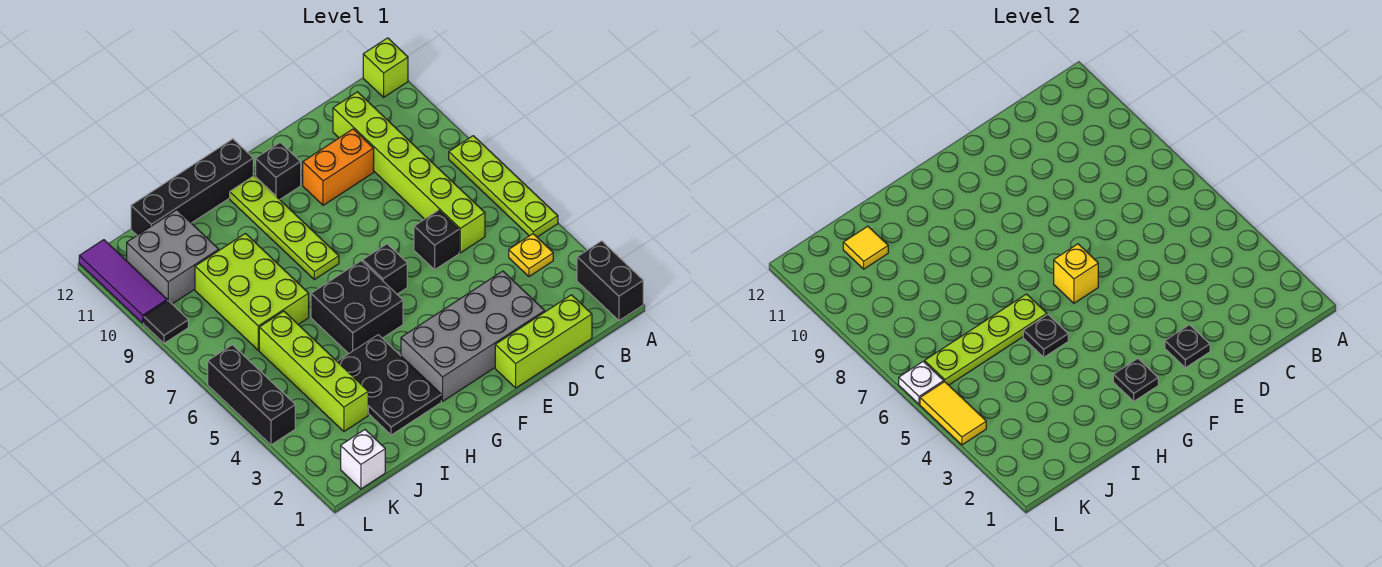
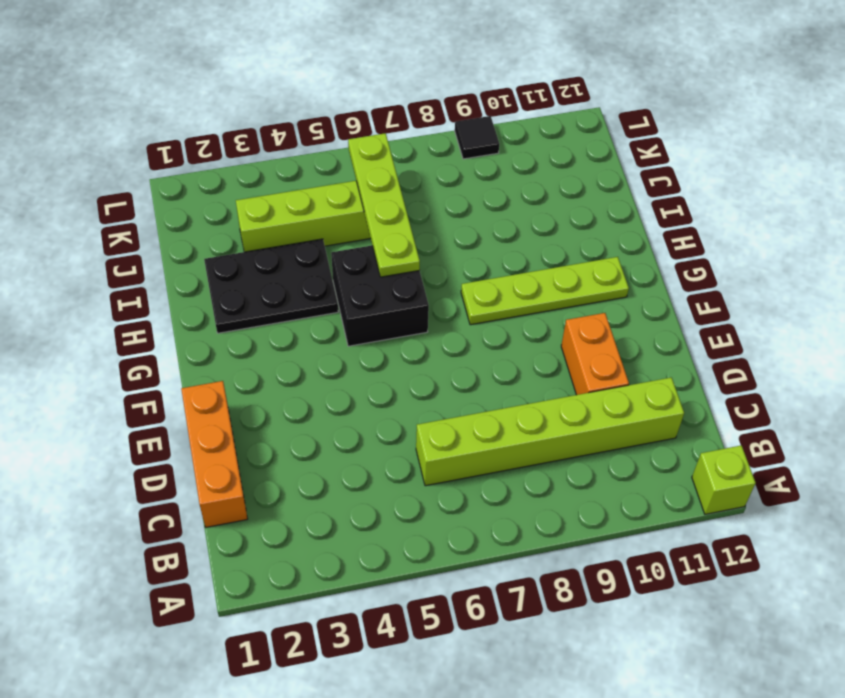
orange brick C1:E1 level 1 -> lime brick C1:E1 level 1
none -> black brick A1:A2 level 1
none -> lime plate A5:A8 level 1
none -> yellow plate B4 level 1
none -> grey brick D2:G3 level 1

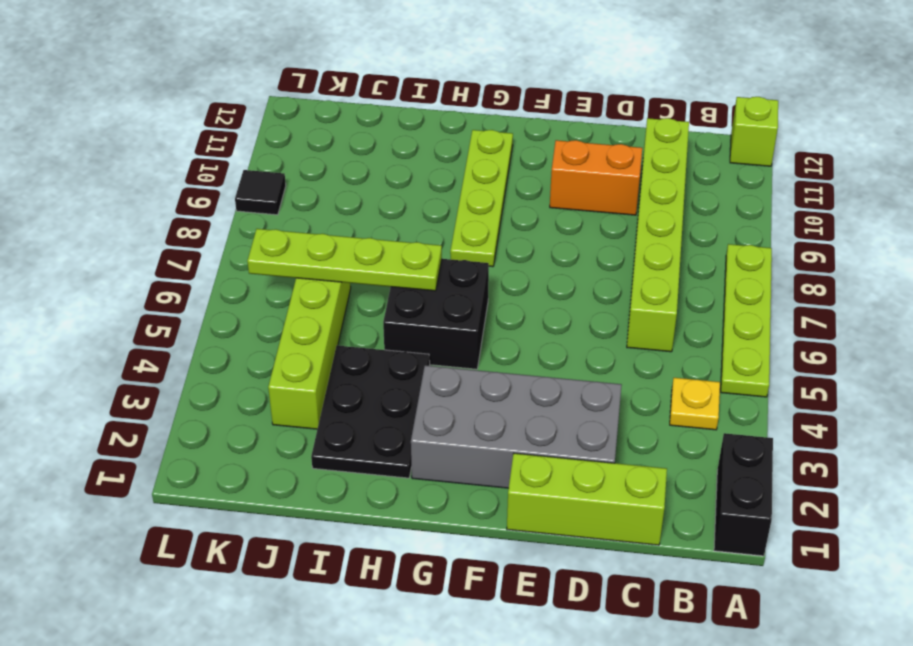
none -> black brick D6 level 1
none -> black brick F6 level 1
none -> black brick F11 level 1
none -> black brick G12:J12 level 1

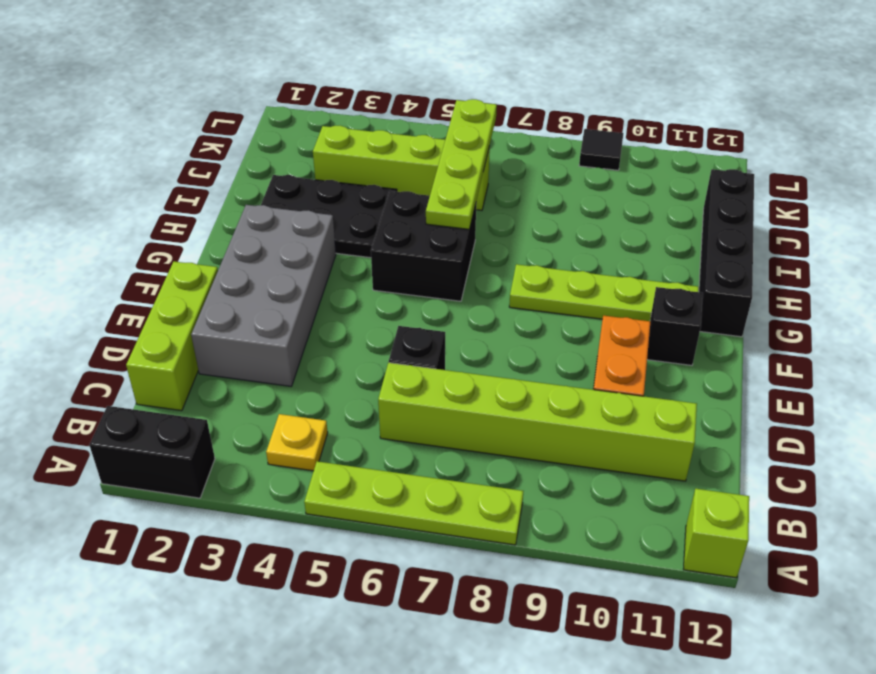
none -> black brick F6 level 1
none -> lime brick I7:J9 level 1
none -> grey brick J10:K11 level 1
none -> white brick K1 level 1

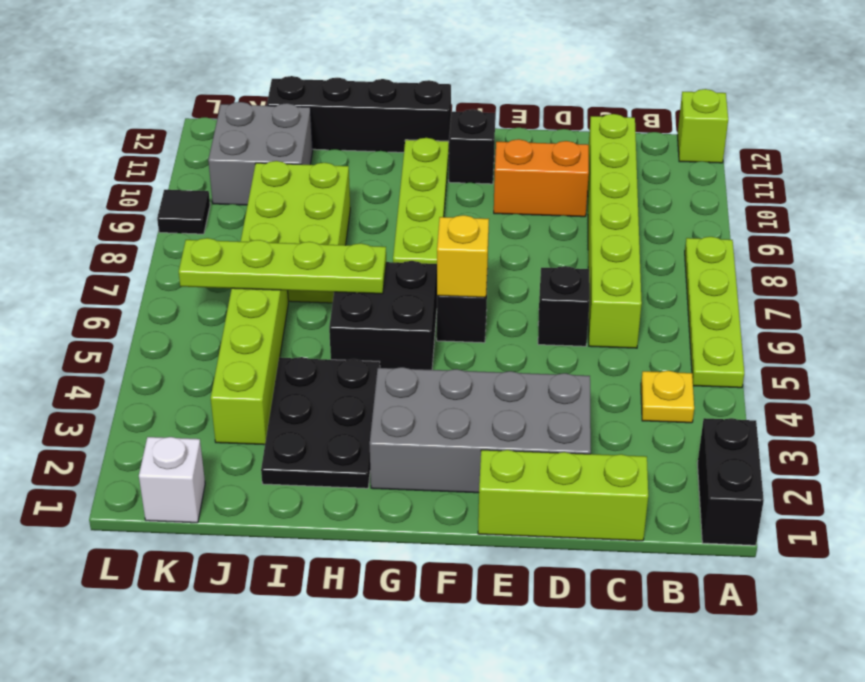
none -> black brick L4:L6 level 1
none -> purple tile L10:L12 level 1
none -> black plate E2 level 2
none -> black plate G2 level 2

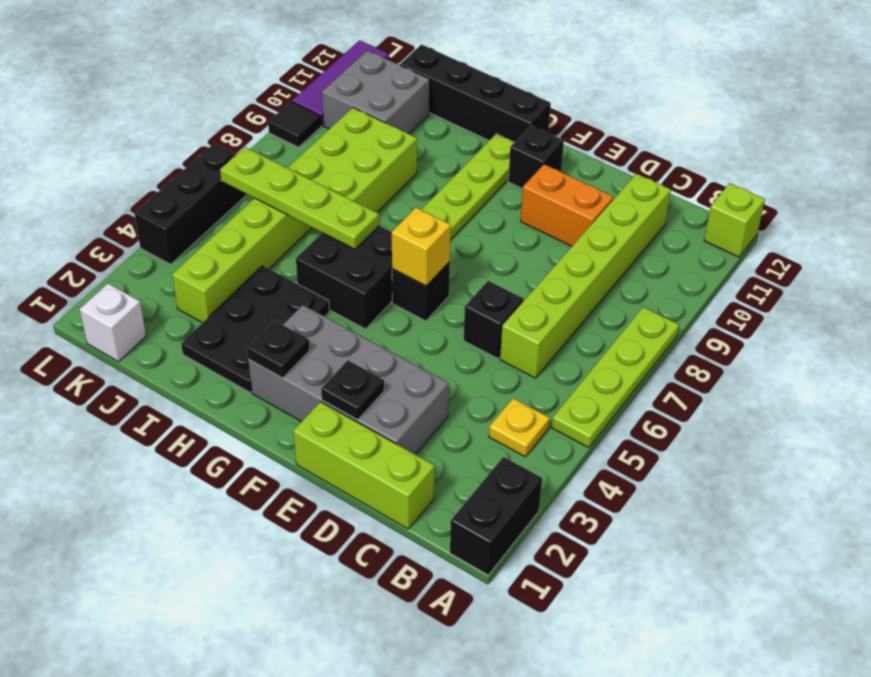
none -> black plate H5 level 2
none -> yellow tile J11 level 2
none -> yellow tile L4:L5 level 2
none -> white plate L6 level 2

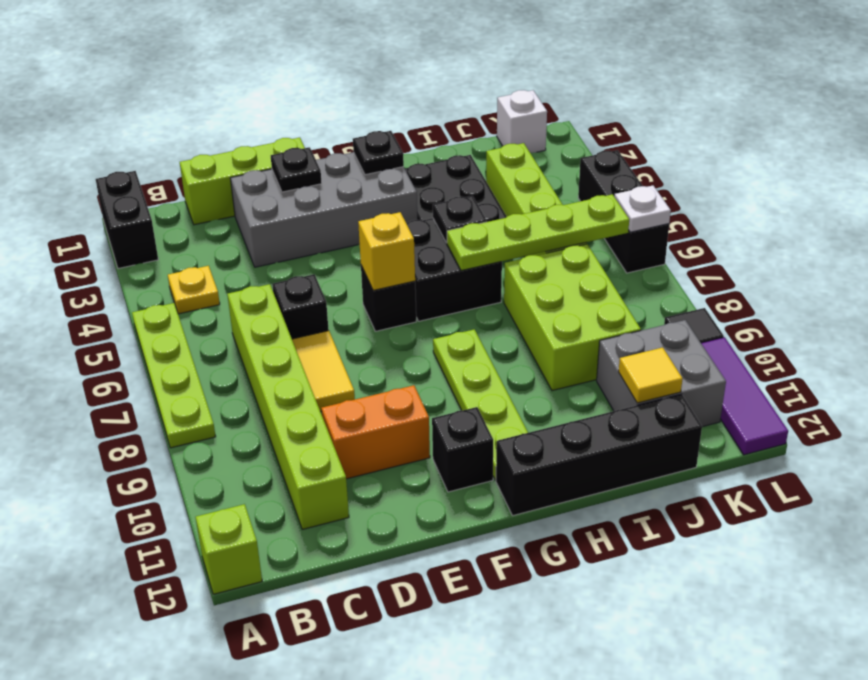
yellow tile D7:D8 level 1 -> yellow tile L4:L5 level 2

